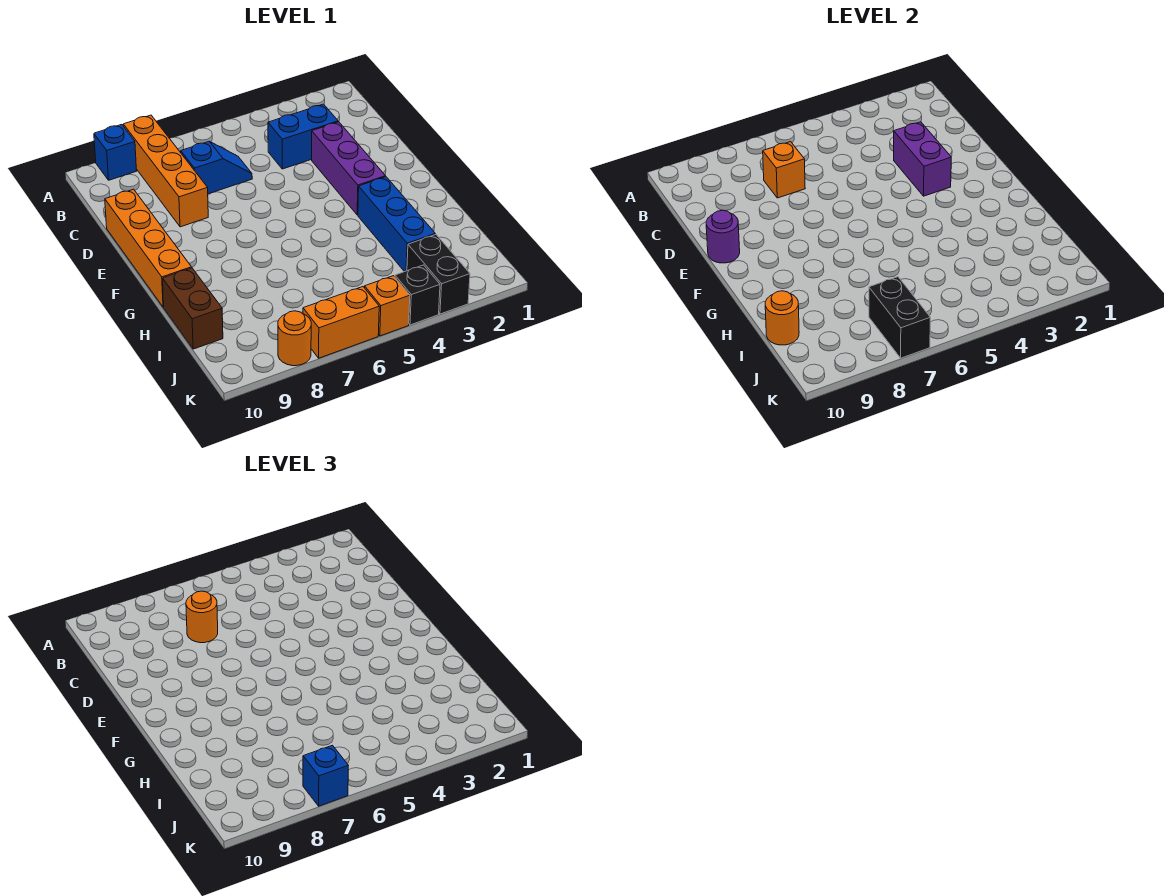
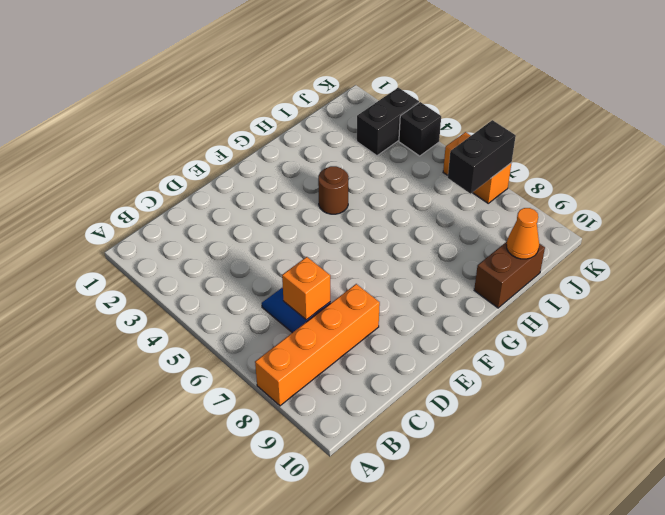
brown round brick G4 level 1 -> none
orange cone I10 level 2 -> orange round brick I10 level 2
none -> blue brick A9 level 1
none -> blue brick C3:C4 level 1
none -> purple brick D3:F3 level 1

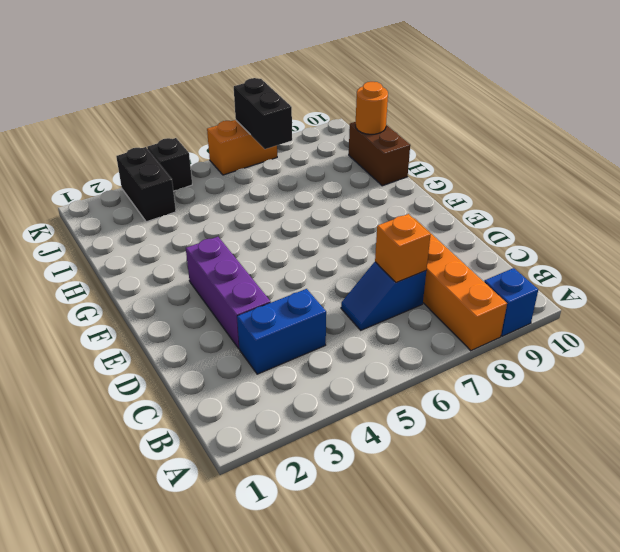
none -> orange brick D10:G10 level 1
none -> blue brick G3:I3 level 1
none -> orange brick K5 level 1

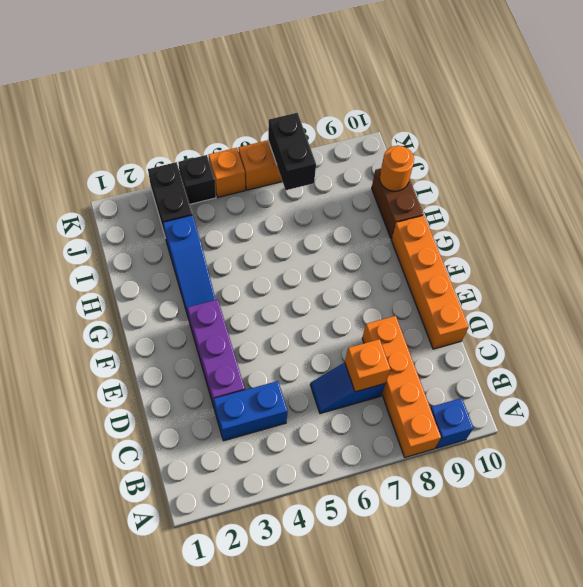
blue slope G3:I3 level 1 top I -> blue brick G3:I3 level 1
none -> orange round brick K8 level 1
none -> purple brick D3:E3 level 2
none -> purple round brick E10 level 2

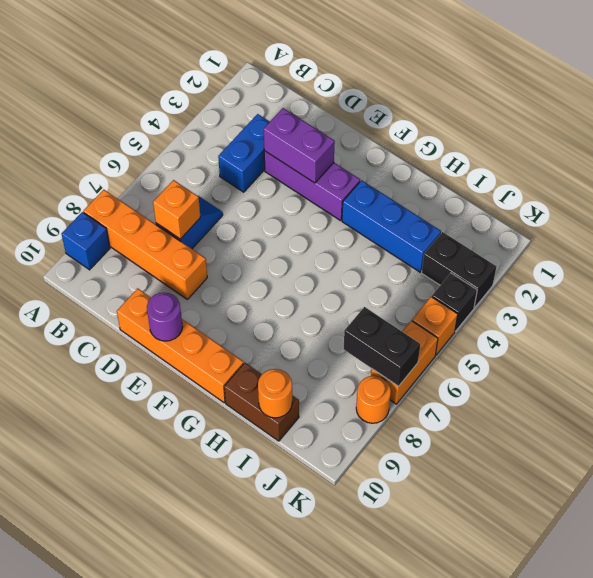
none -> orange round brick C7 level 3
none -> blue brick K7 level 3

